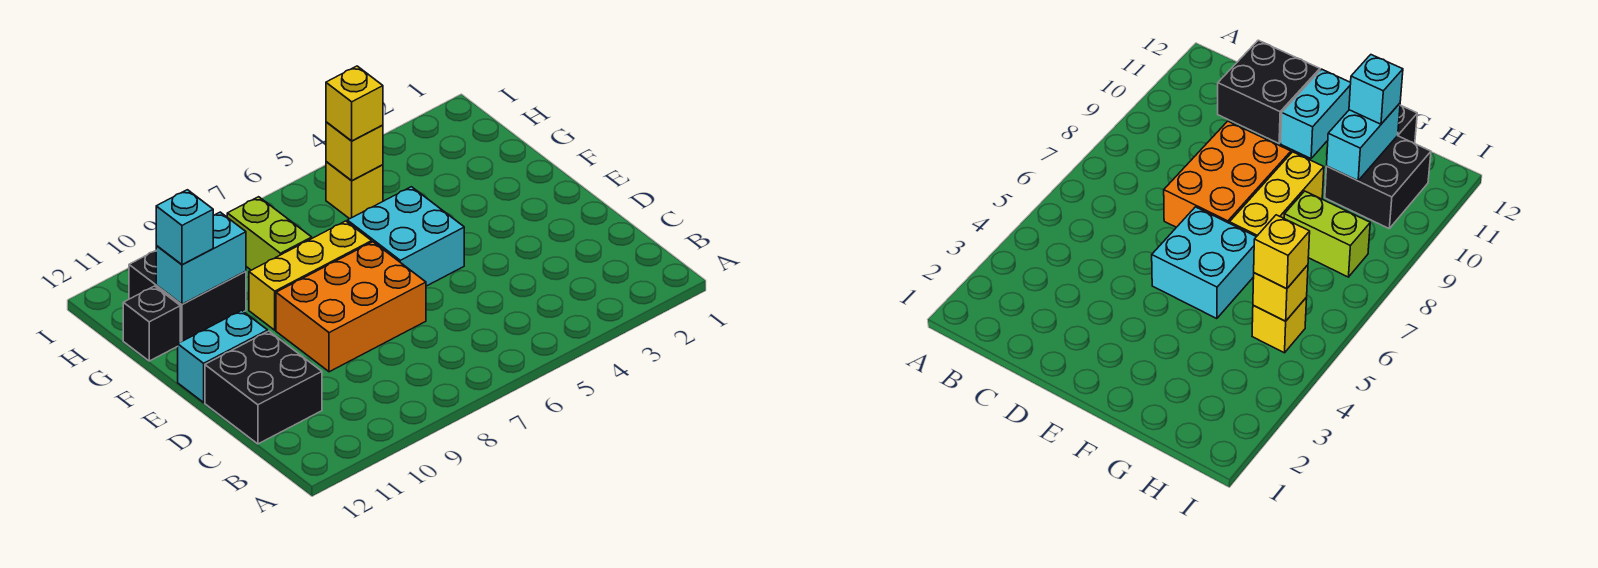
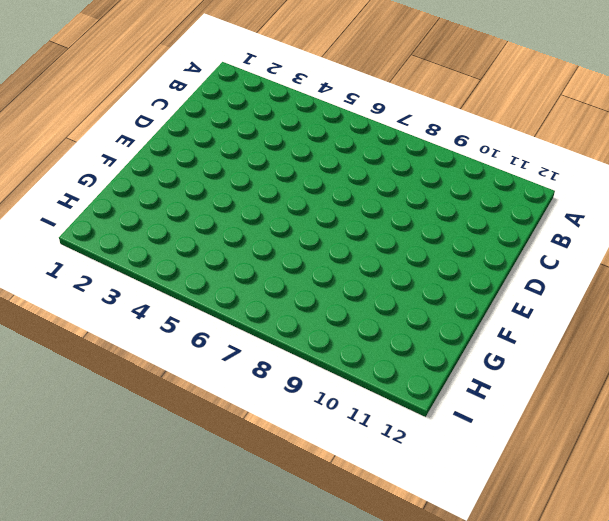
none -> black brick C11:D12 level 1
none -> orange brick D7:E9 level 1
none -> cyan brick E5:F6 level 1

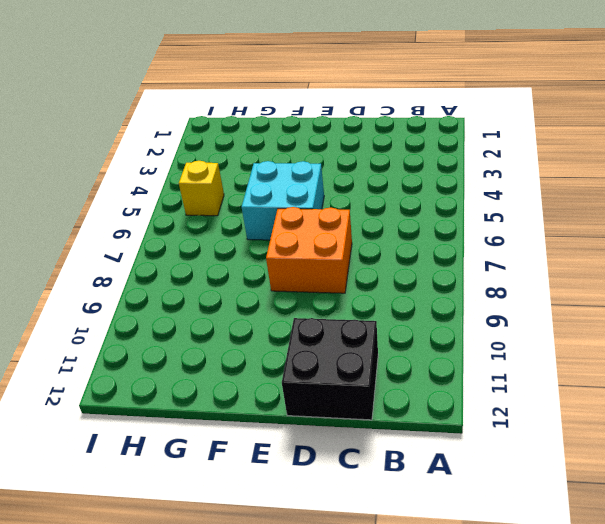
orange brick D7:E8 level 1 -> orange brick D7:E9 level 1
none -> cyan brick E11:E12 level 1
none -> yellow brick F7:F9 level 1
none -> lime brick G8:H8 level 1

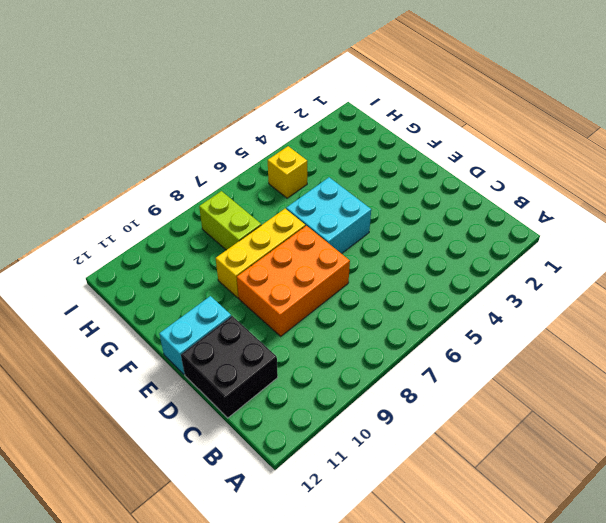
none -> black brick G10:H11 level 1
none -> black brick G12 level 1
none -> cyan brick G10:G11 level 2

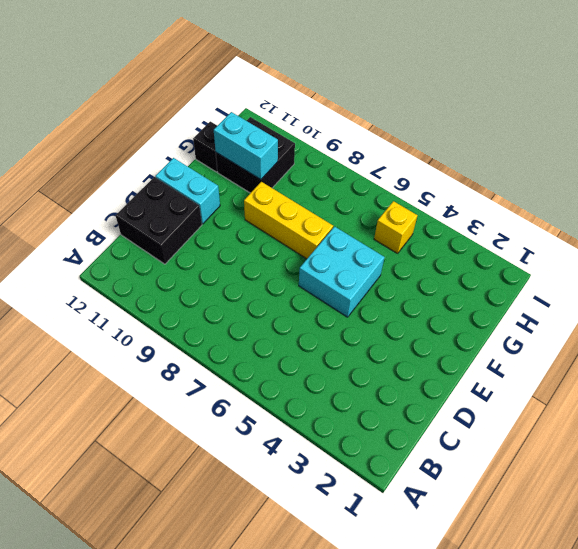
none -> orange brick D7:E9 level 1
none -> lime brick G8:H8 level 1
none -> yellow brick H5 level 2

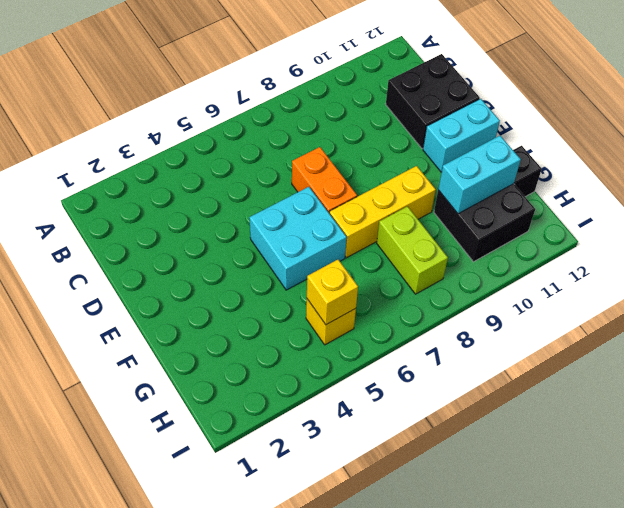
orange brick D7:E7 level 1 -> orange brick D7:E9 level 1
none -> cyan brick G11 level 3
none -> yellow brick H5 level 3

